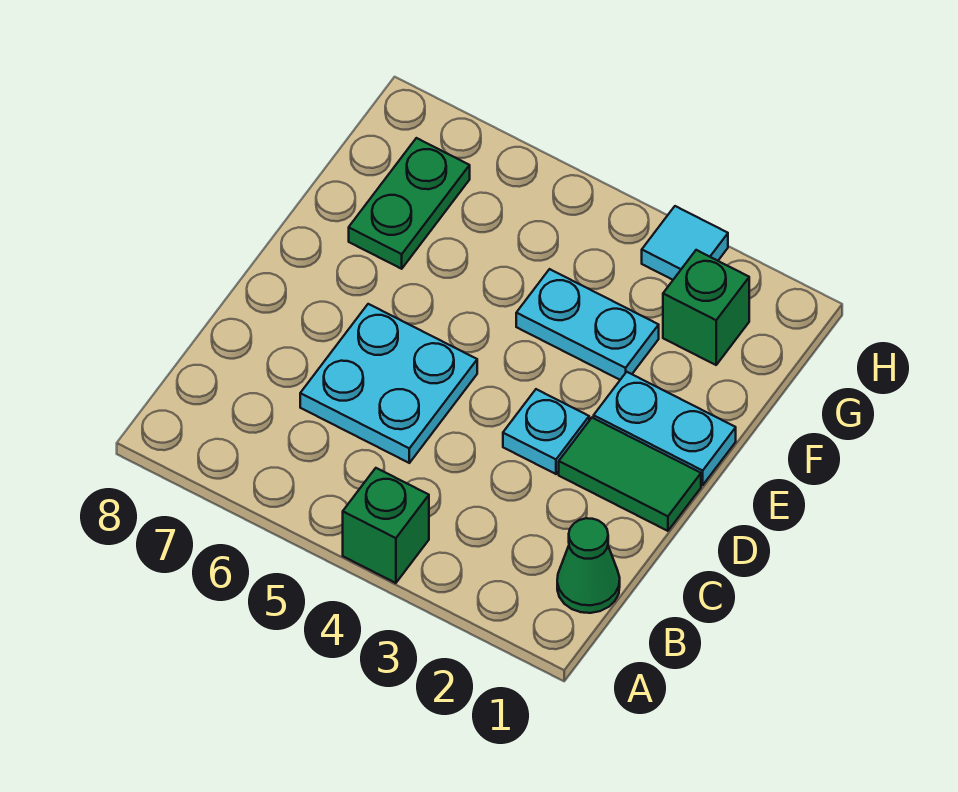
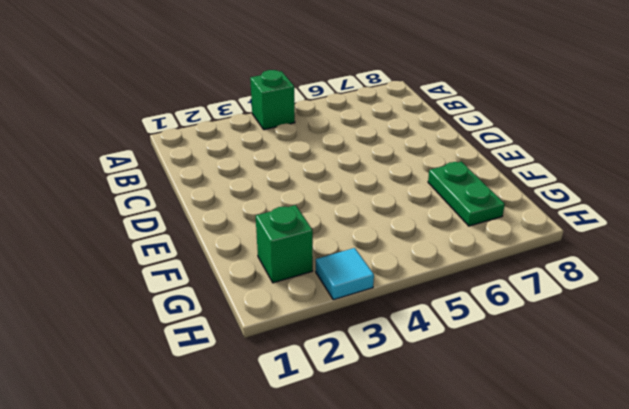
none -> green cone B1 level 1
none -> cyan plate C5:D6 level 1

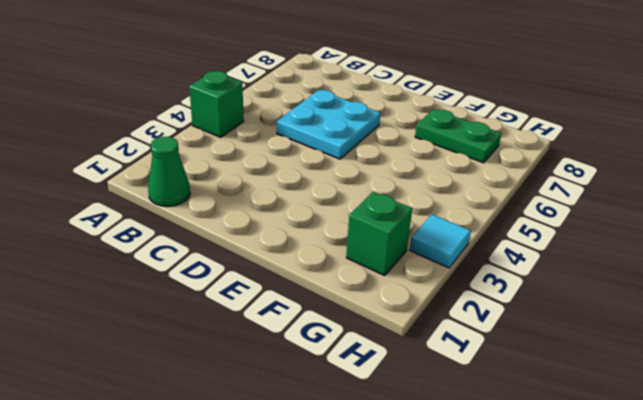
none -> green tile D1:D2 level 1
none -> cyan plate D3 level 1

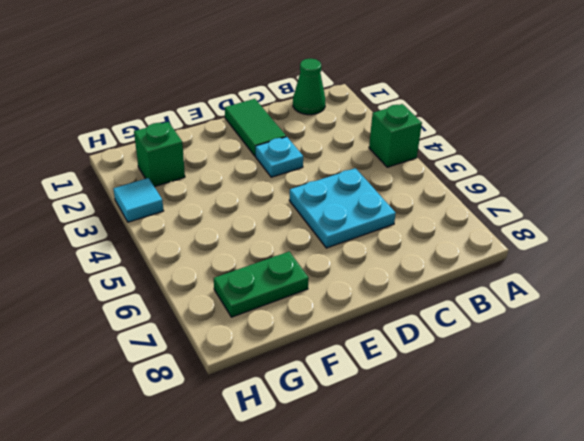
none -> cyan plate E1:E2 level 1
none -> cyan plate F3:F4 level 1

